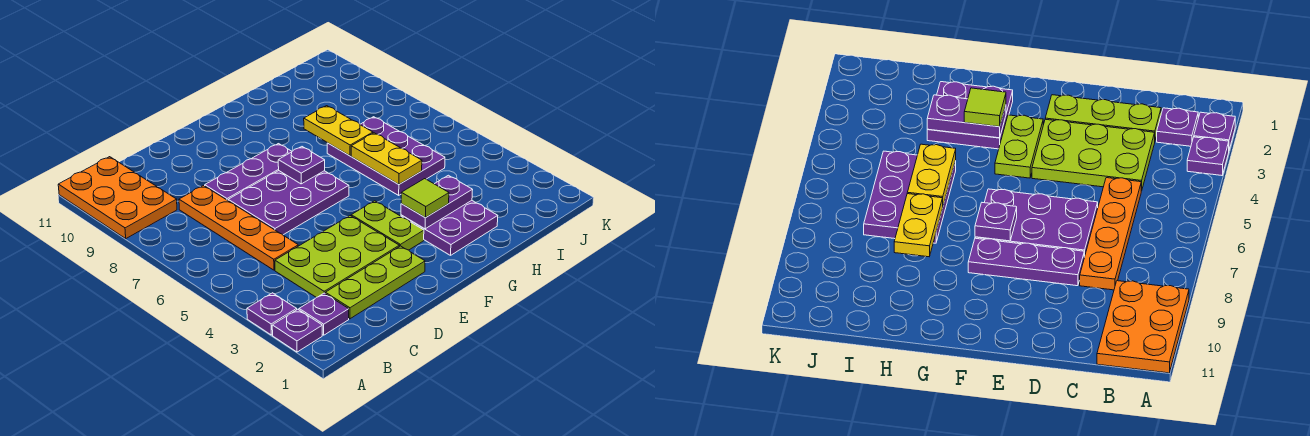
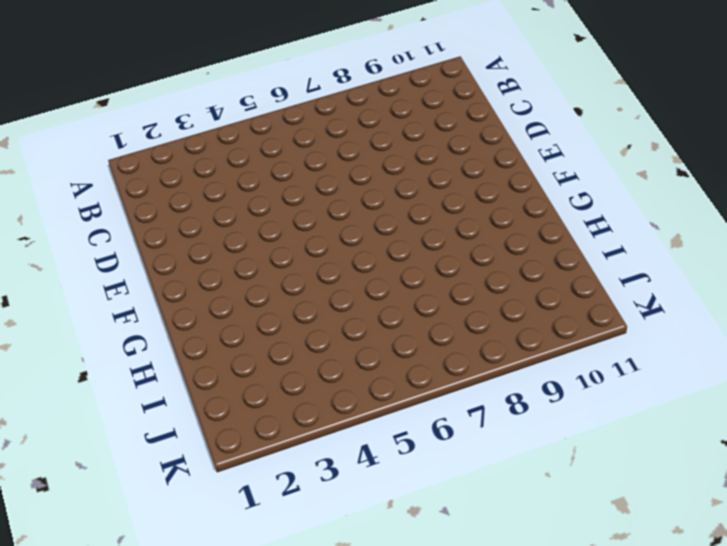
none -> purple plate A2 level 1
none -> purple plate A3 level 1
none -> orange plate A9:B11 level 1

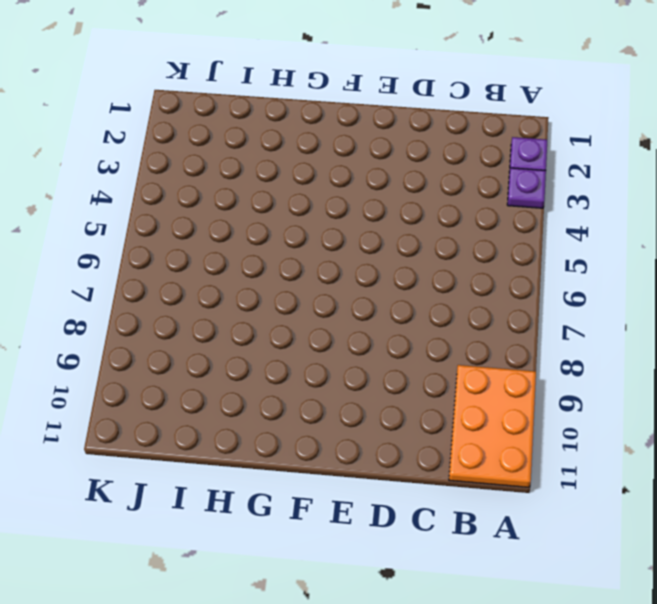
none -> purple plate B2 level 1
none -> lime plate C2:E2 level 1
none -> lime plate C3:E4 level 1

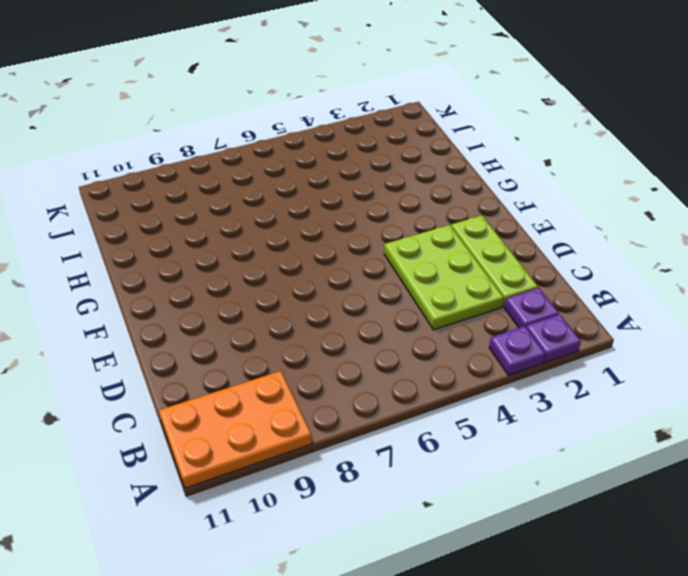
none -> orange plate C5:C8 level 1
none -> purple plate D6:F7 level 1
none -> purple plate D8:F8 level 1

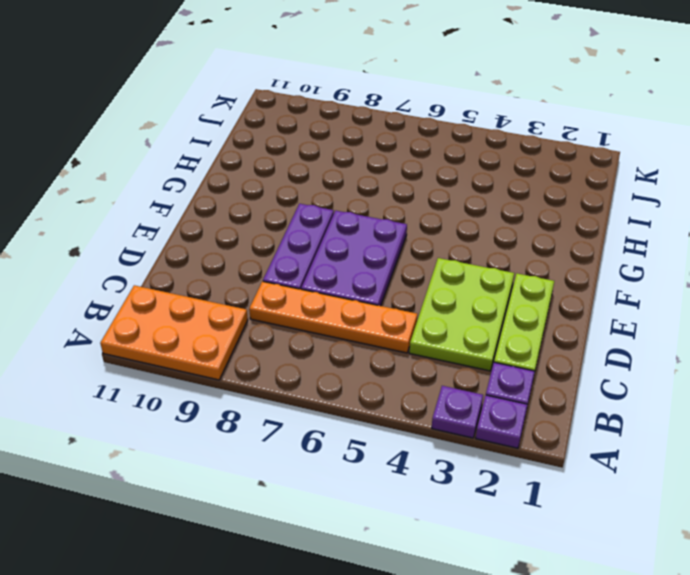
none -> lime plate F3:F4 level 1
none -> purple plate G2:H3 level 1
none -> purple plate H5:I7 level 1

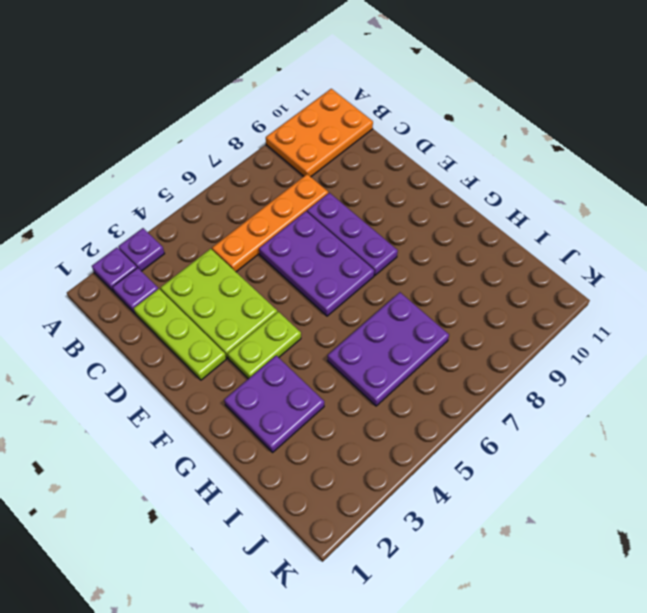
none -> purple plate F7 level 2
none -> purple plate G3:H3 level 2
none -> yellow plate H5:H6 level 2

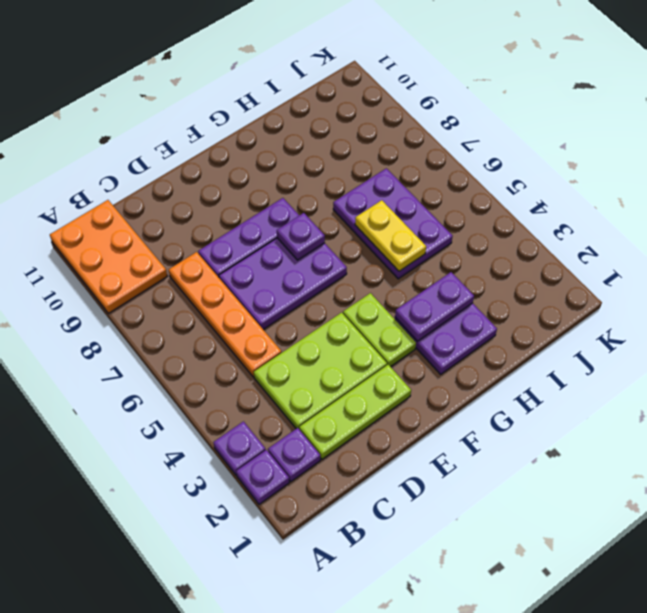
none -> yellow plate H7:H8 level 2
none -> lime tile G3 level 3

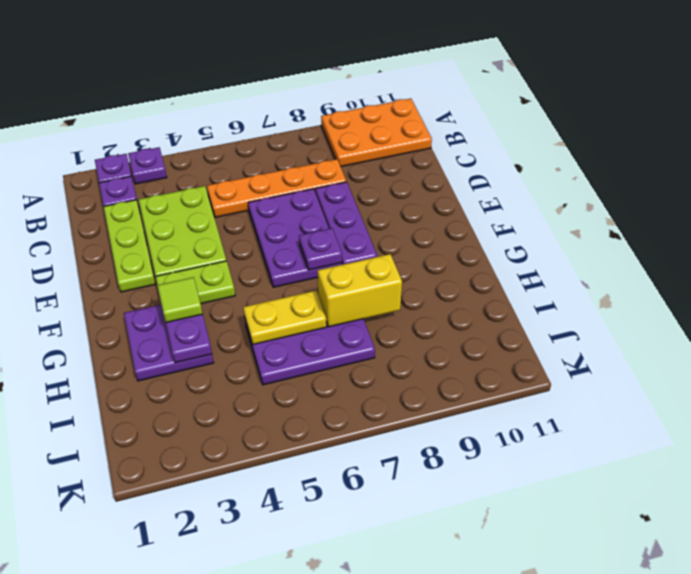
yellow brick H7:H8 level 2 -> yellow plate H7:H8 level 2

